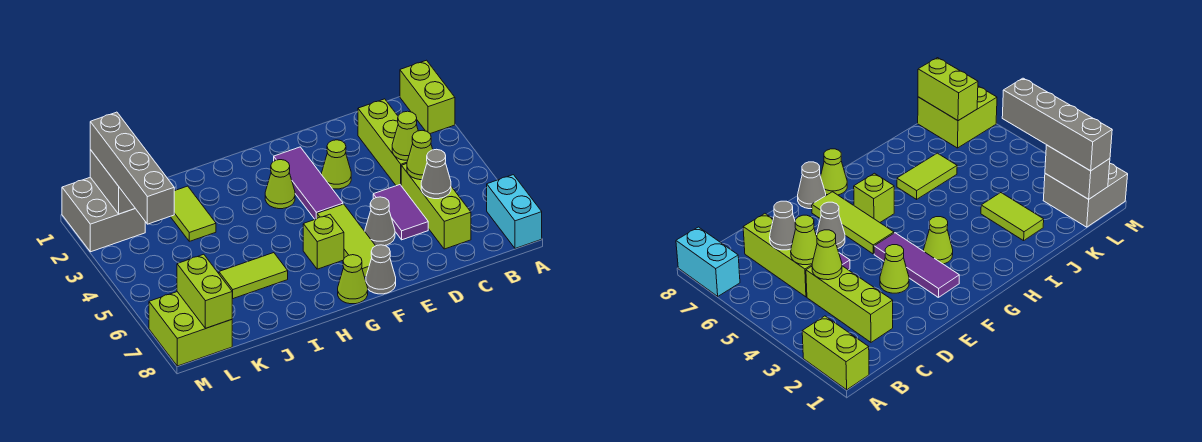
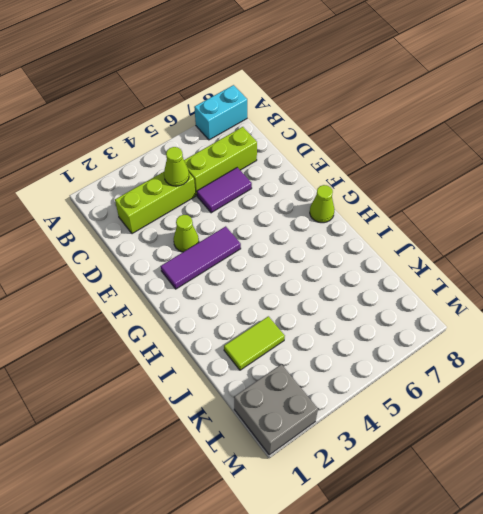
none -> lime brick A1:A2 level 1
none -> grey cone E6 level 1
none -> lime tile F5:F7 level 1

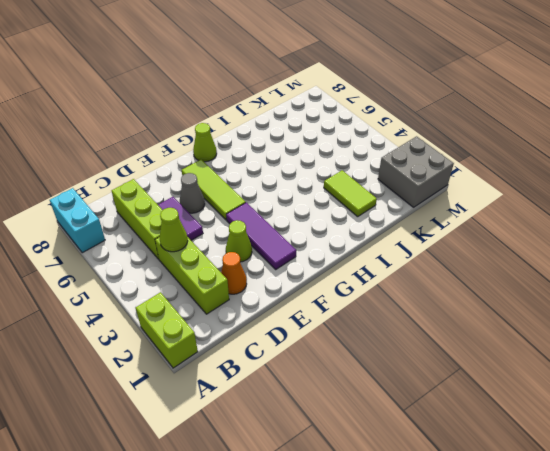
orange cone D2 level 1 -> none
none -> grey cone F8 level 1
none -> lime cone G3 level 1
none -> lime brick G6 level 1

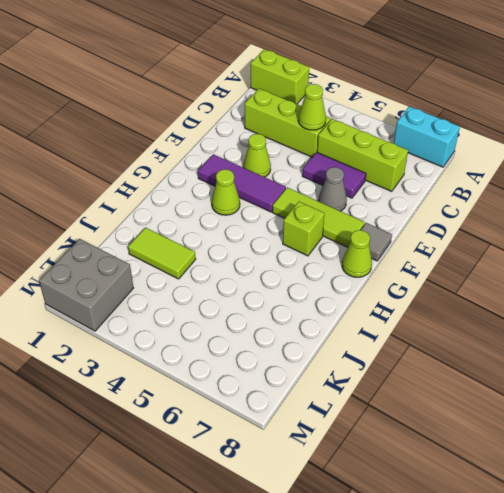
grey tile F8 level 1 -> grey cone F8 level 1
none -> lime tile I6:J6 level 1
none -> lime brick L7:M8 level 1
none -> lime cone C5 level 2

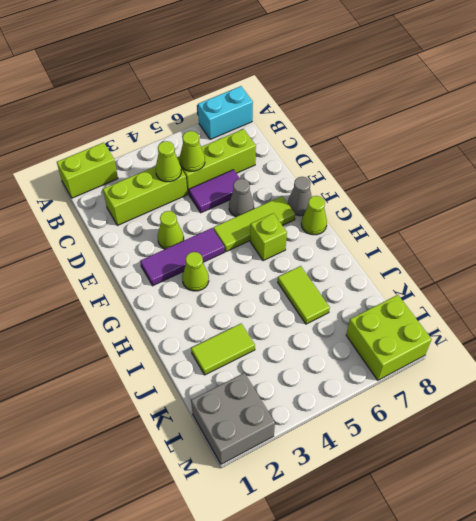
none -> grey cone C6 level 2
none -> grey brick L1:L2 level 2
none -> lime brick L7:L8 level 2

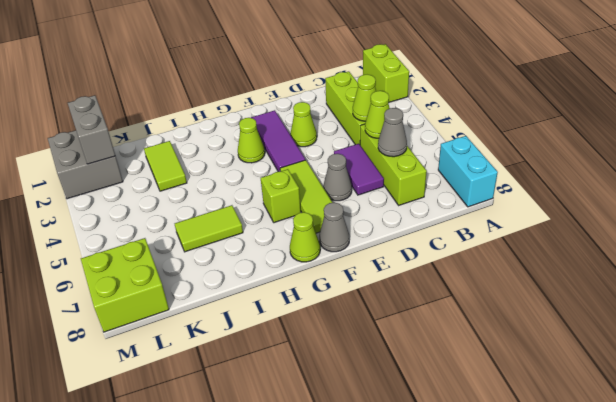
none -> lime brick L7:L8 level 2
none -> grey brick L1:L4 level 3

